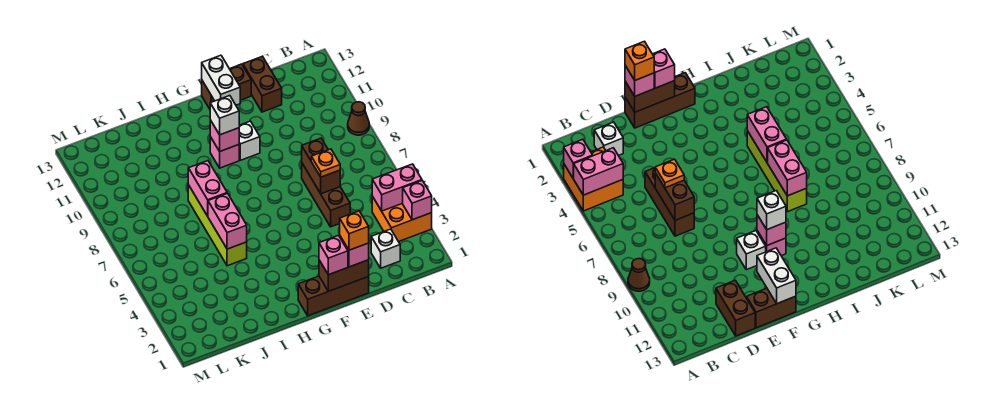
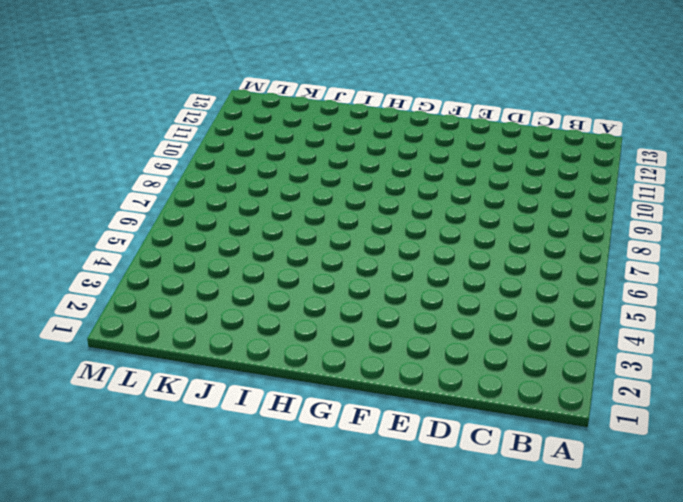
none -> orange brick A3:B4 level 1
none -> brown cone A9 level 1
none -> white brick C2 level 1

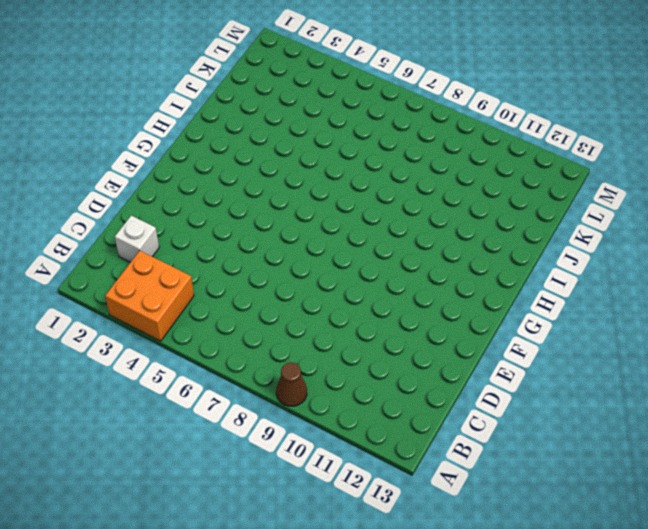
none -> brown brick D5:D7 level 1
none -> brown brick D12:D13 level 1
none -> brown brick E1:G1 level 1

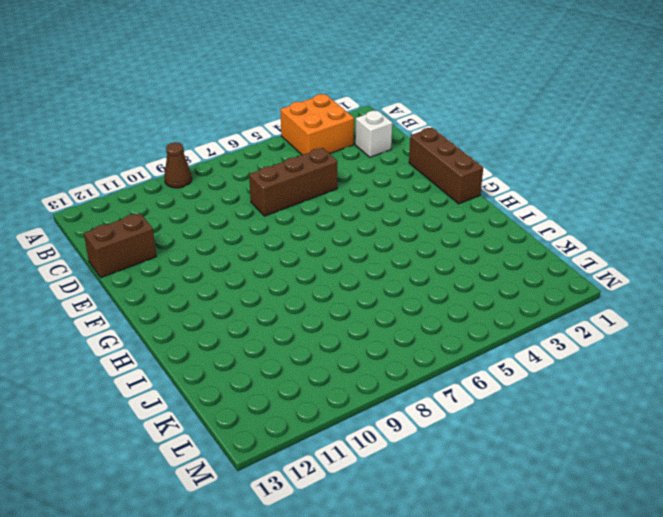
none -> brown brick E13:F13 level 1
none -> white brick F10 level 1
none -> pink brick G10 level 1

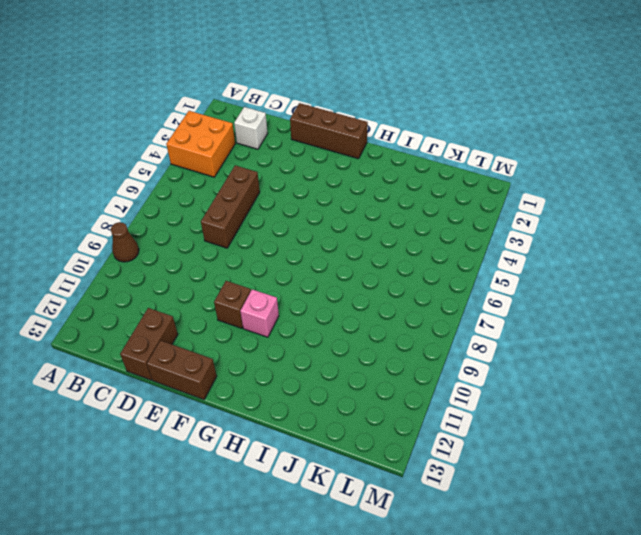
brown brick F10 level 1 -> white brick F10 level 1
none -> lime brick I5:I8 level 1
none -> pink brick A3 level 2
none -> pink brick A4:B4 level 2

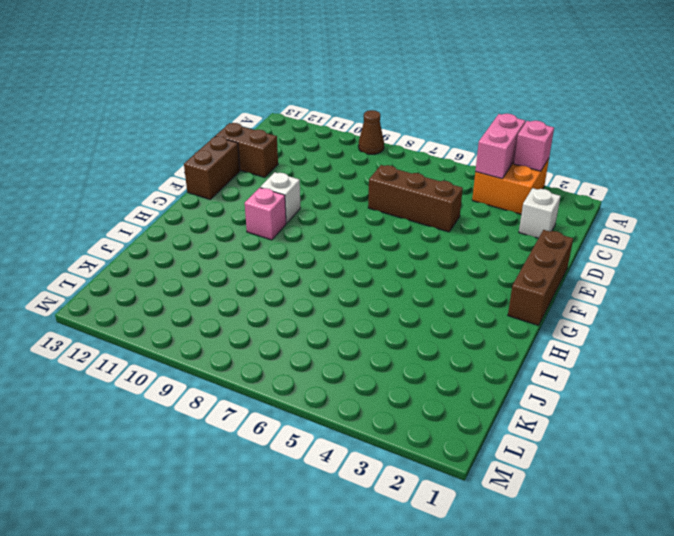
none -> lime brick I5:I8 level 1
none -> brown brick D6:D7 level 2
none -> brown brick E1:F1 level 2

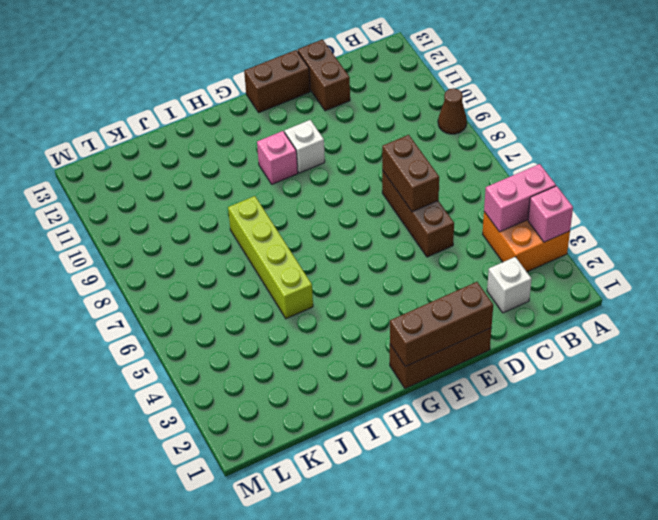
brown brick E1:G1 level 2 -> brown brick E1:F1 level 2
none -> white brick F12:F13 level 2
none -> pink brick G10 level 2
none -> pink brick I5:I6 level 2

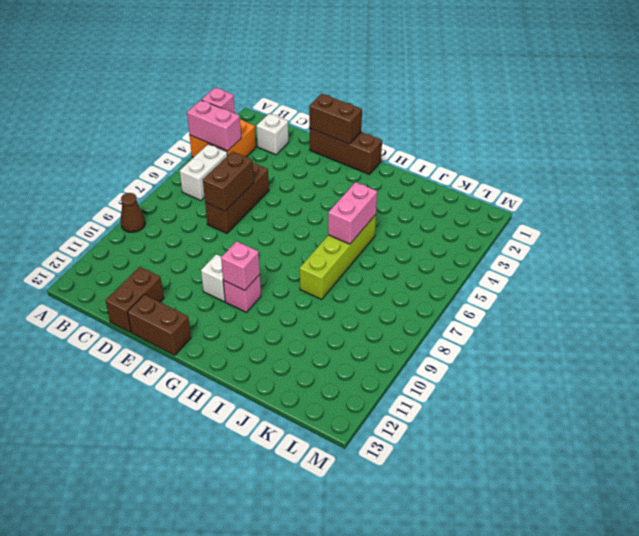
white brick B5:B6 level 1 -> white brick F12:F13 level 2
none -> pink brick I7:I8 level 2
none -> orange plate D6 level 3
none -> pink brick E1 level 3

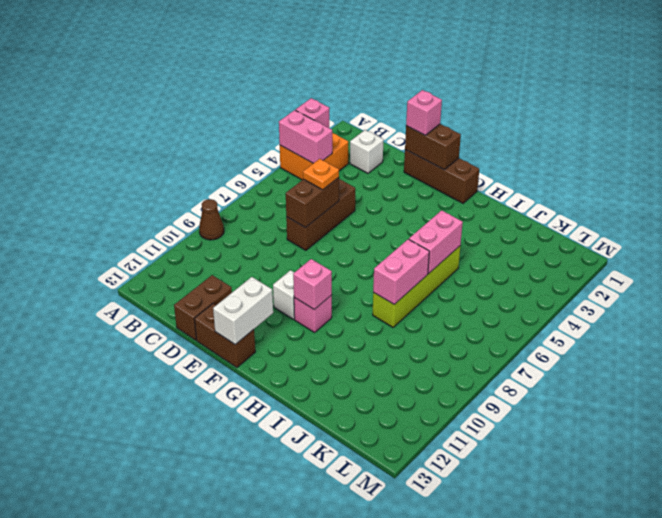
none -> pink brick F1 level 3
none -> white brick G10 level 3
none -> orange brick E1 level 4

